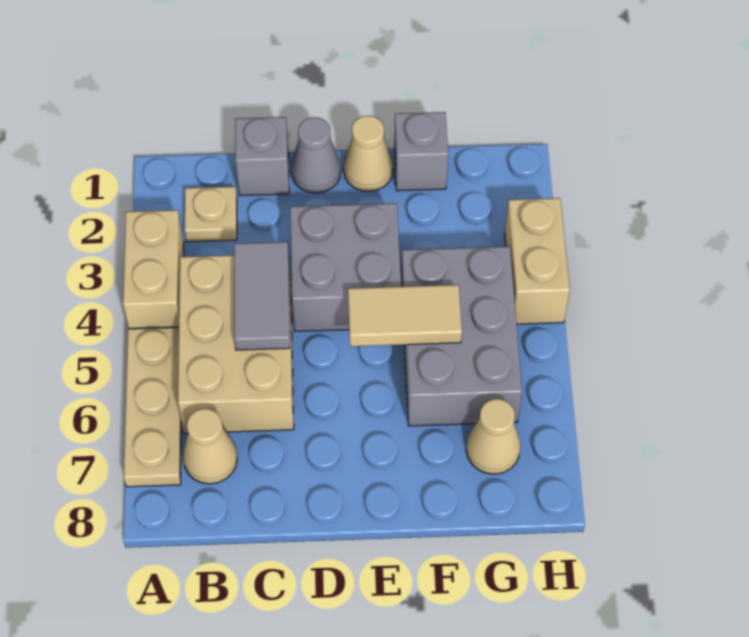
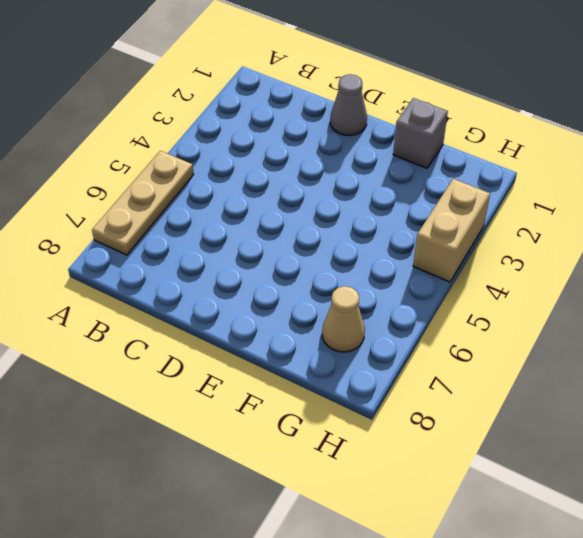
none -> tan brick A3:A4 level 1
none -> tan plate B2 level 1
none -> tan brick B4:C6 level 1

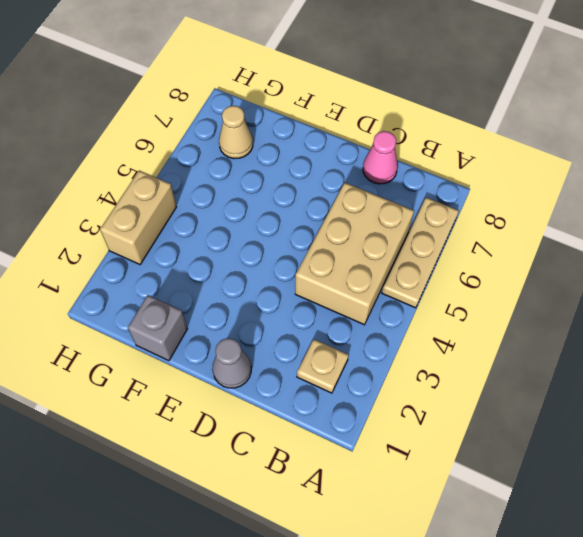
pink cone C8 level 1 -> none
none -> tan brick A3:A4 level 1
none -> tan cone B7 level 1
none -> grey brick C1 level 1

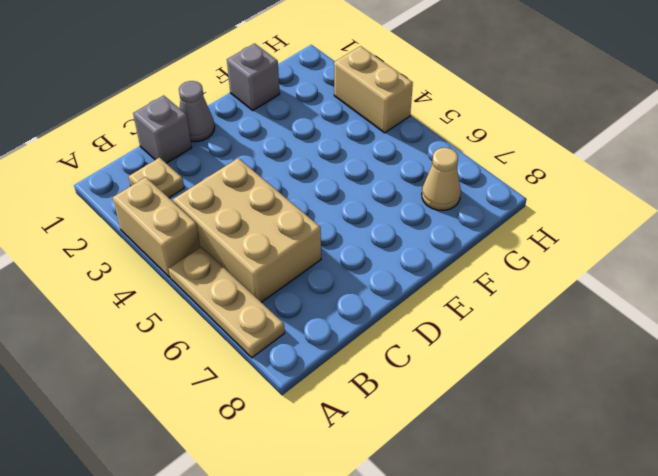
none -> tan cone B7 level 1
none -> grey brick D3:E4 level 1
none -> tan cone E1 level 1

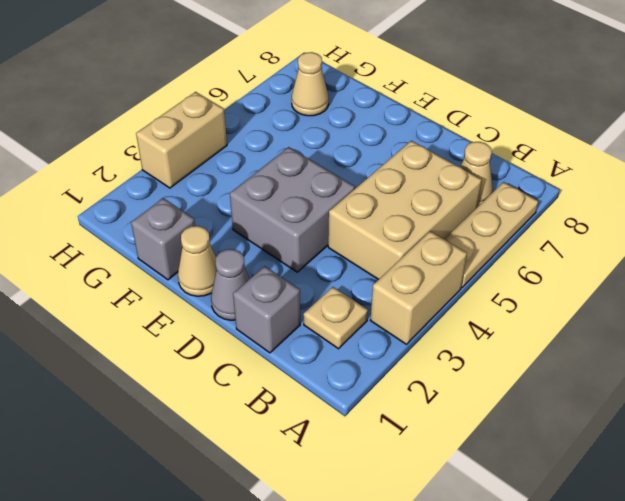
none -> grey brick F4:G6 level 1
none -> grey tile C4:C5 level 2
none -> tan tile E5:F5 level 2

